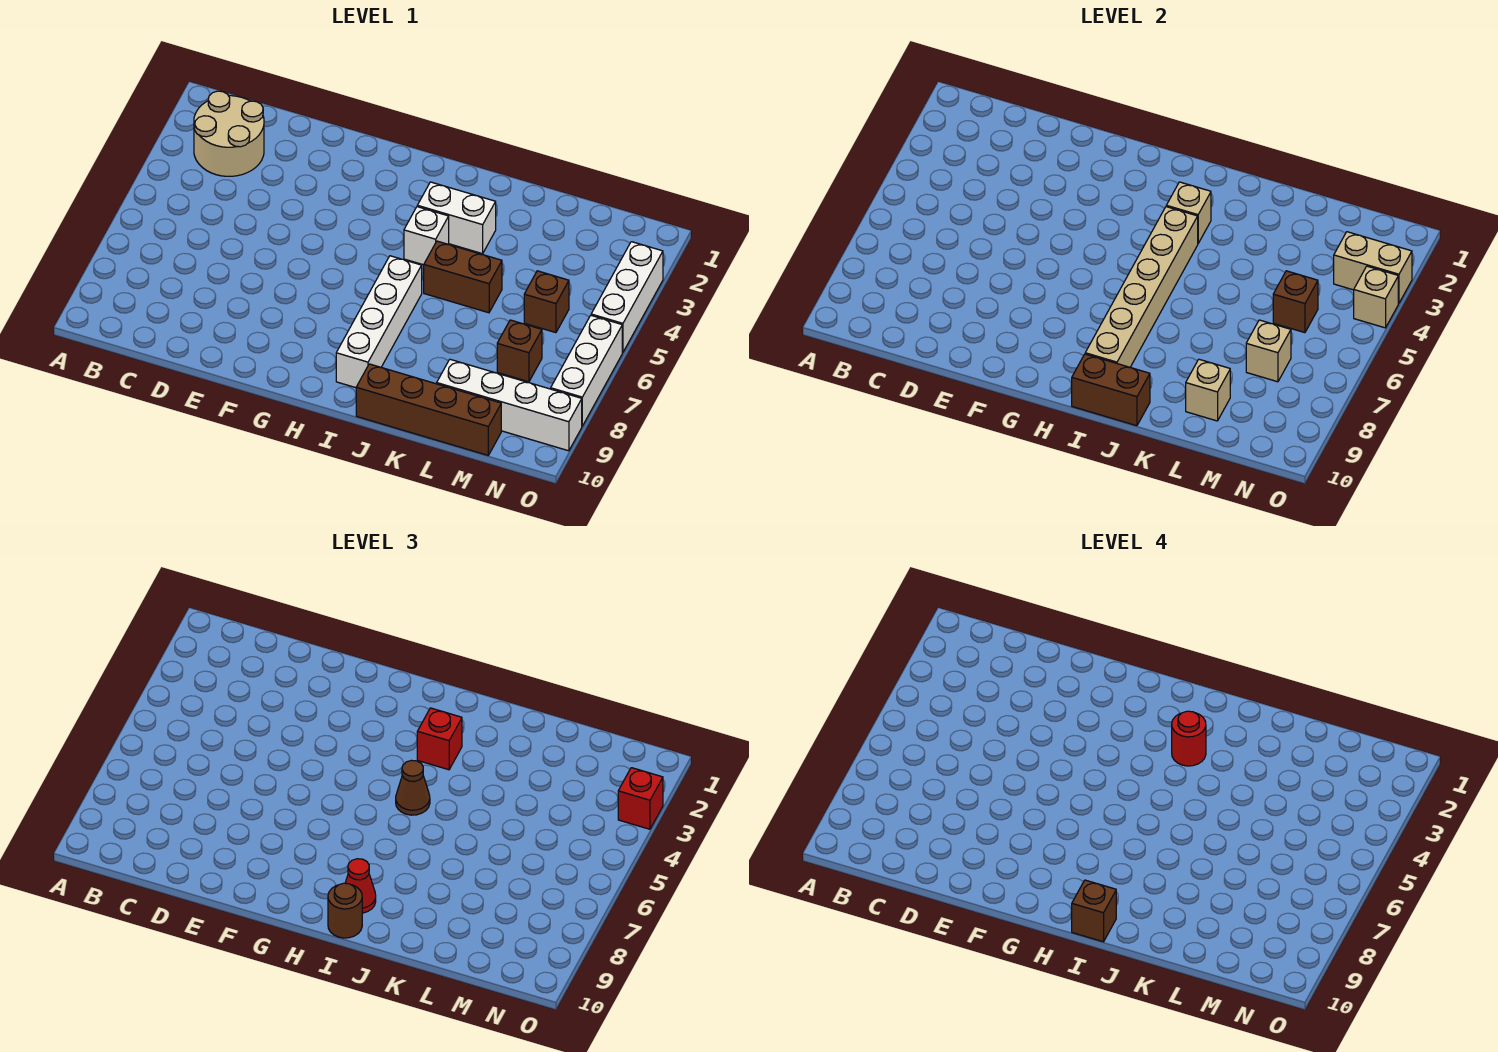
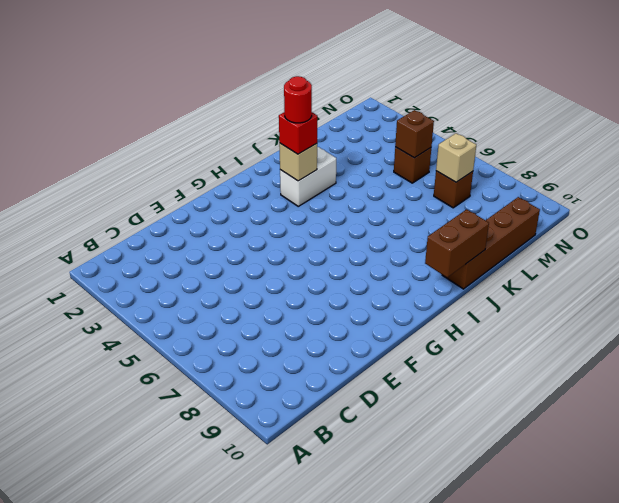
none -> tan round brick B2:C3 level 1
none -> white brick I4 level 1
none -> white brick I6:I9 level 1

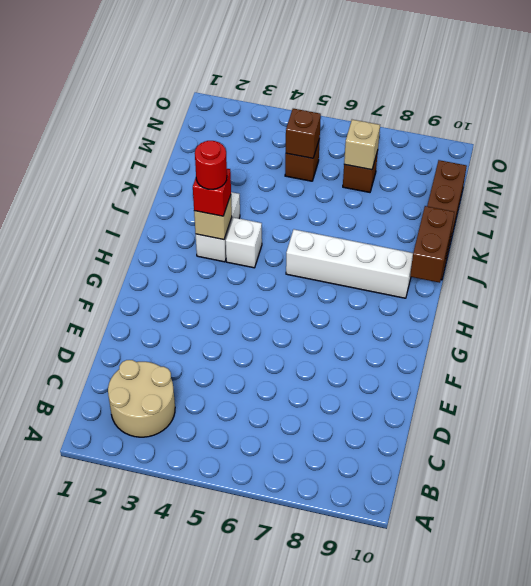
none -> brown brick J5:K5 level 1
none -> white brick L9:O9 level 1
none -> white brick O3:O5 level 1

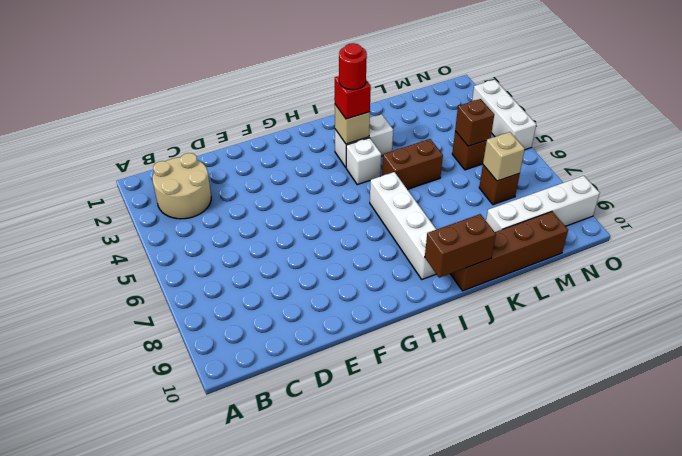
none -> white brick O6:O8 level 1
none -> tan brick I4:I9 level 2
none -> tan brick L9 level 2

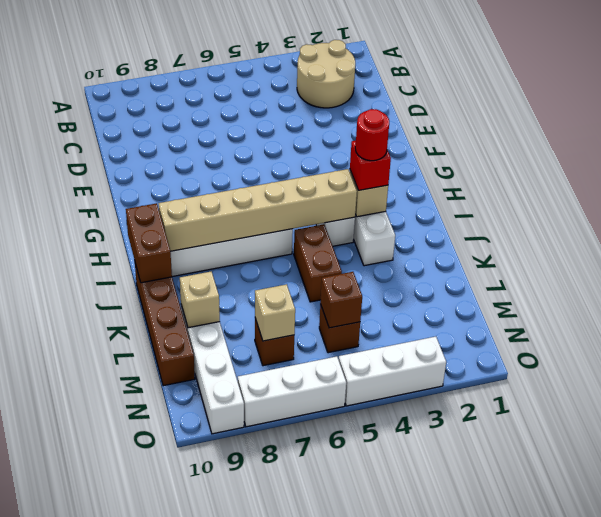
none -> tan brick N3:O3 level 2
none -> tan brick O4 level 2
none -> brown cone I5 level 3

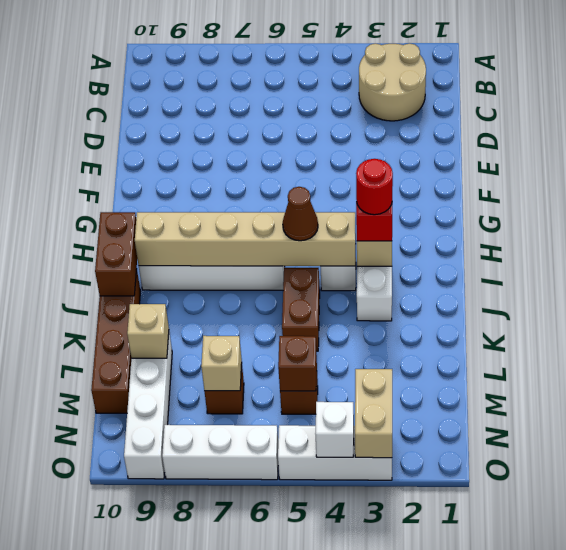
white brick O4 level 2 -> tan brick O4 level 2
none -> red cone I9 level 3
none -> brown round brick I10 level 3
none -> red brick O3 level 3

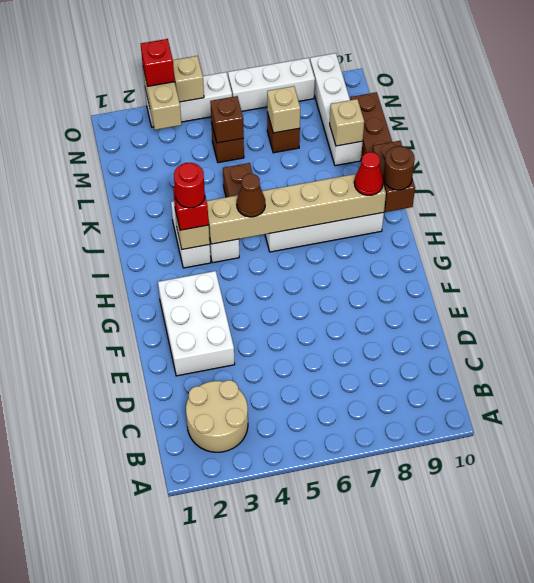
white brick E2:G3 level 1 -> none
none -> brown brick I10 level 4

